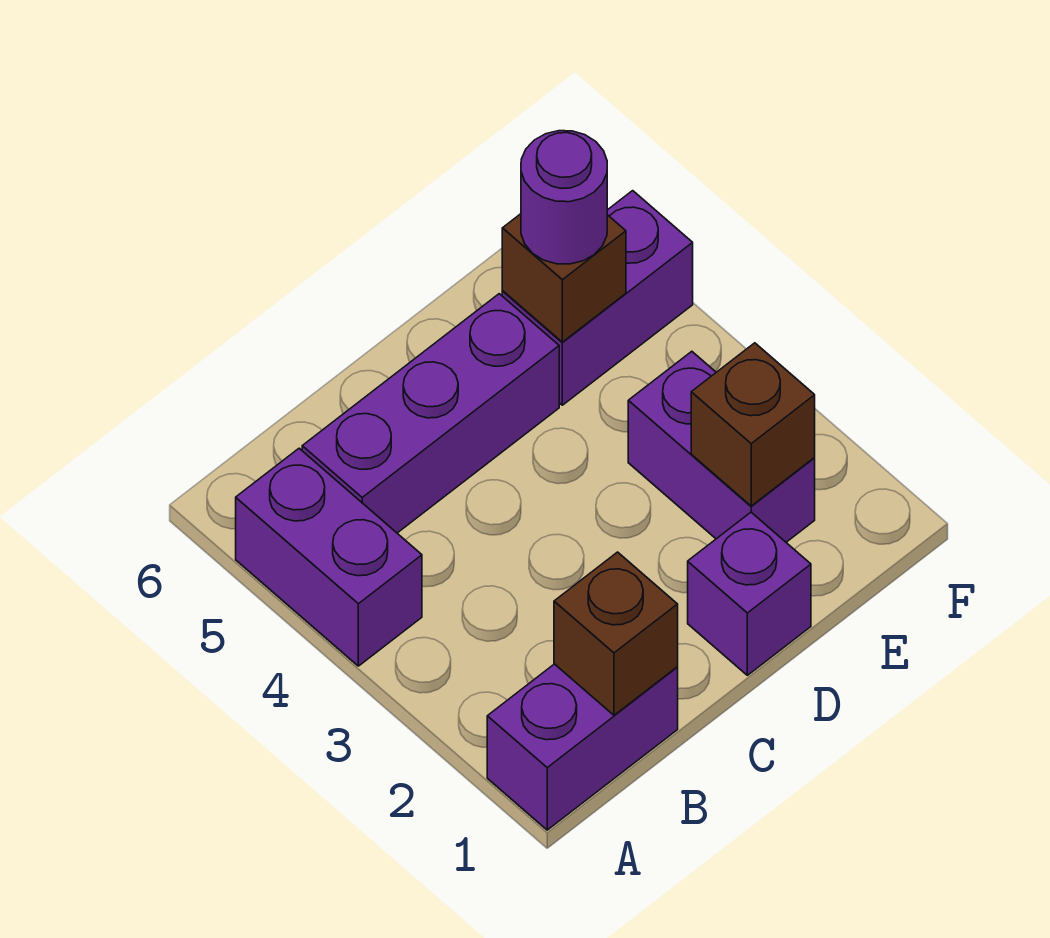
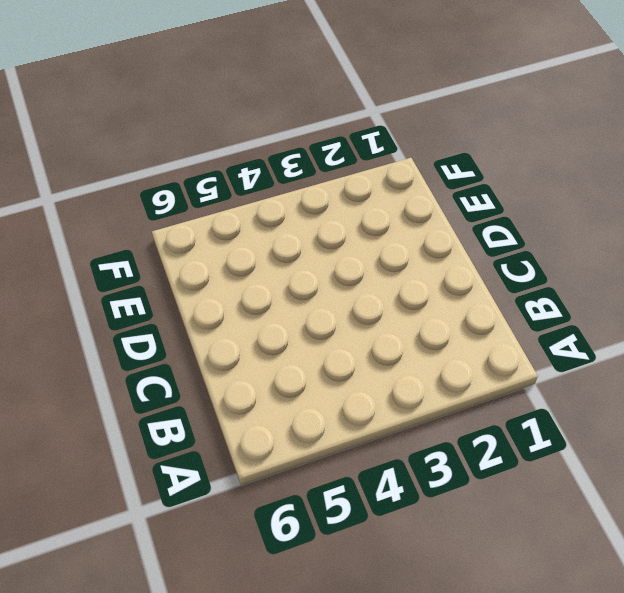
none -> purple brick A1:B1 level 1
none -> purple brick A4:A5 level 1

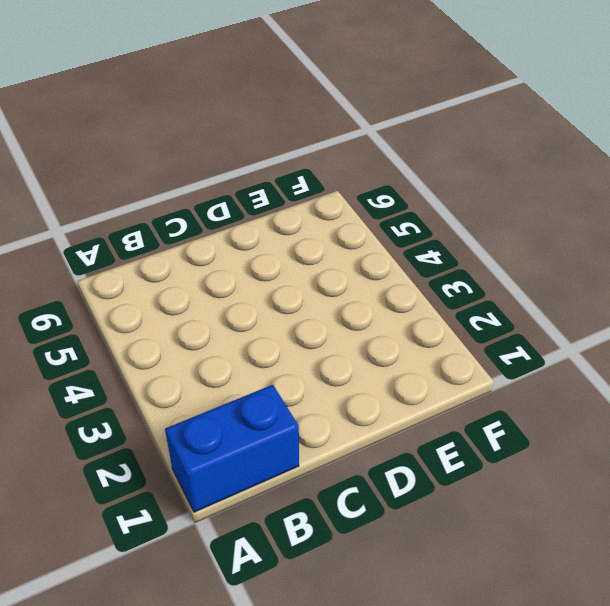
blue brick A1:B1 level 1 -> purple brick A1:B1 level 1
none -> purple brick A4:A5 level 1
none -> purple brick B5:D5 level 1

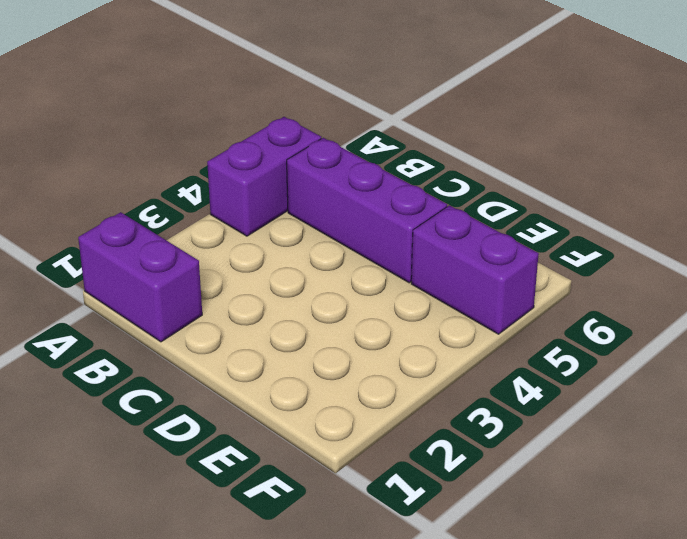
none -> purple brick D1 level 1
none -> purple brick E2:E3 level 1

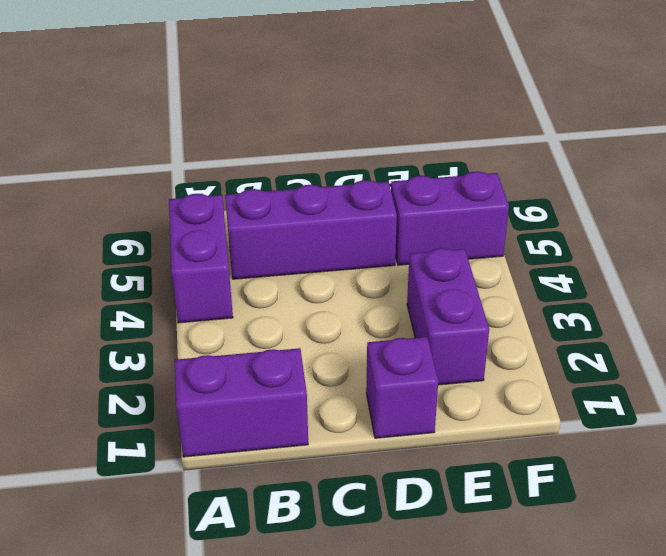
none -> brown brick B1 level 2
none -> brown brick E2 level 2

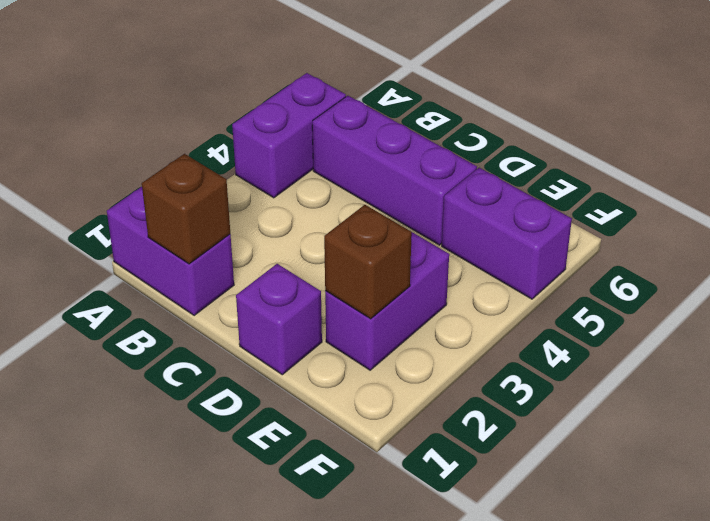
none -> brown brick E5 level 2
none -> purple round brick E5 level 3

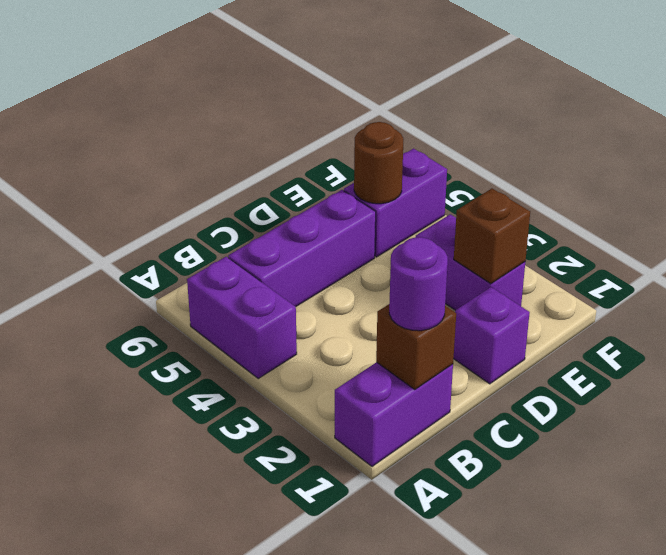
purple round brick B1 level 3 -> purple round brick E5 level 3
brown round brick E5 level 2 -> brown brick E5 level 2

